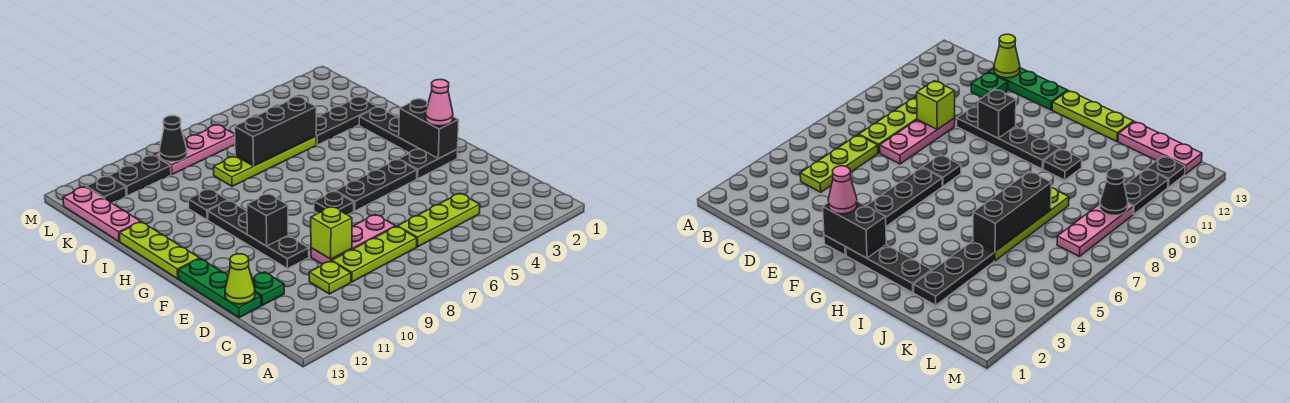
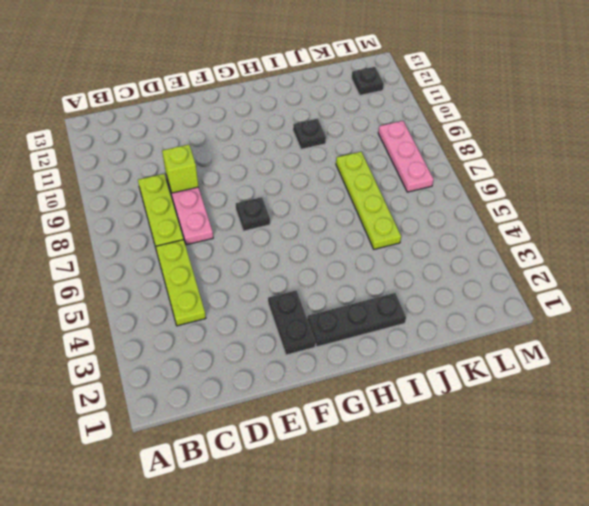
none -> lime plate C10 level 1
none -> green plate D12 level 1
none -> green plate D13:F13 level 1

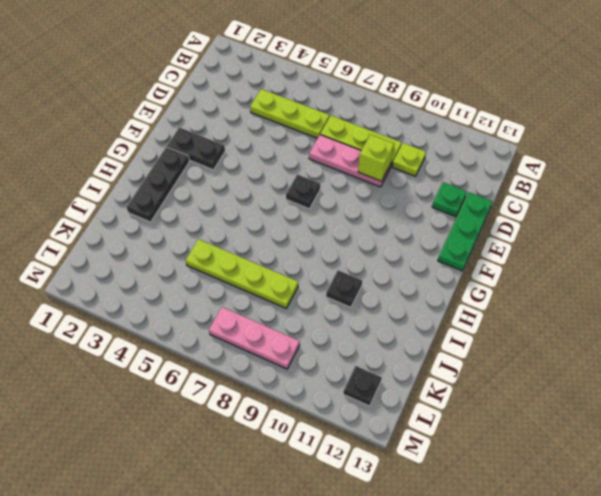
none -> black plate E10:H10 level 1
none -> black plate F4:F6 level 1
none -> lime plate G13:I13 level 1

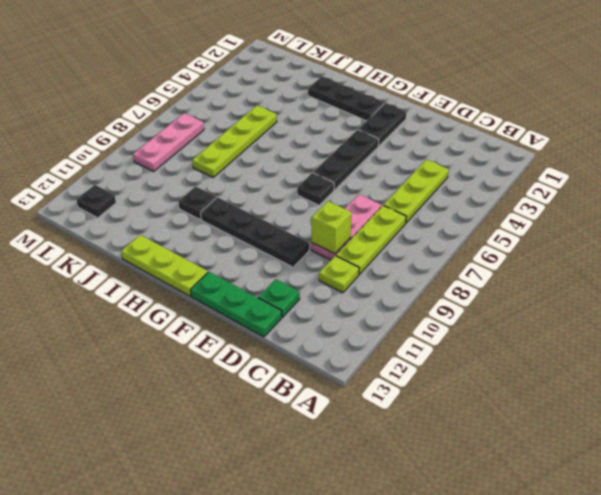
none -> black plate J2:J4 level 1
none -> pink plate J13:L13 level 1
none -> black plate L10:L11 level 1

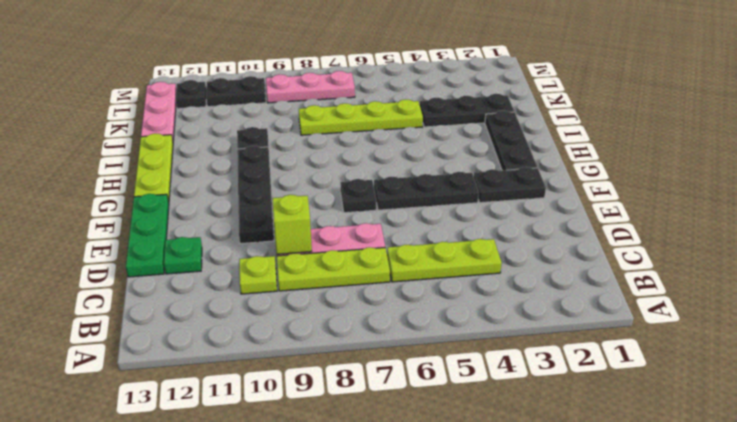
none -> lime cone D13 level 2
none -> black brick F2:G2 level 2
none -> black brick F10 level 2

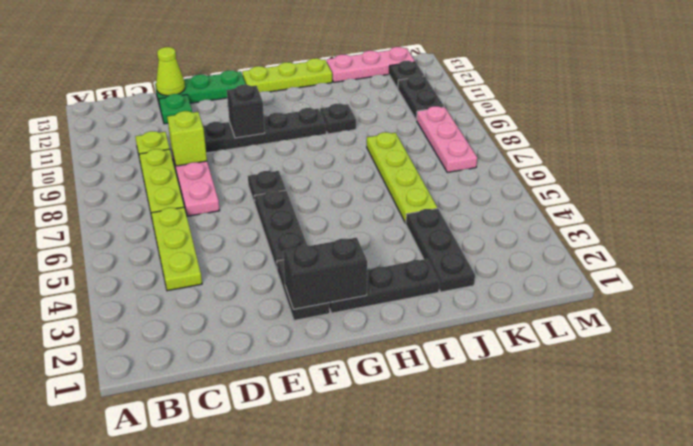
none -> black brick J5:J7 level 2
none -> black cone L9 level 2
none -> pink cone F2 level 3

